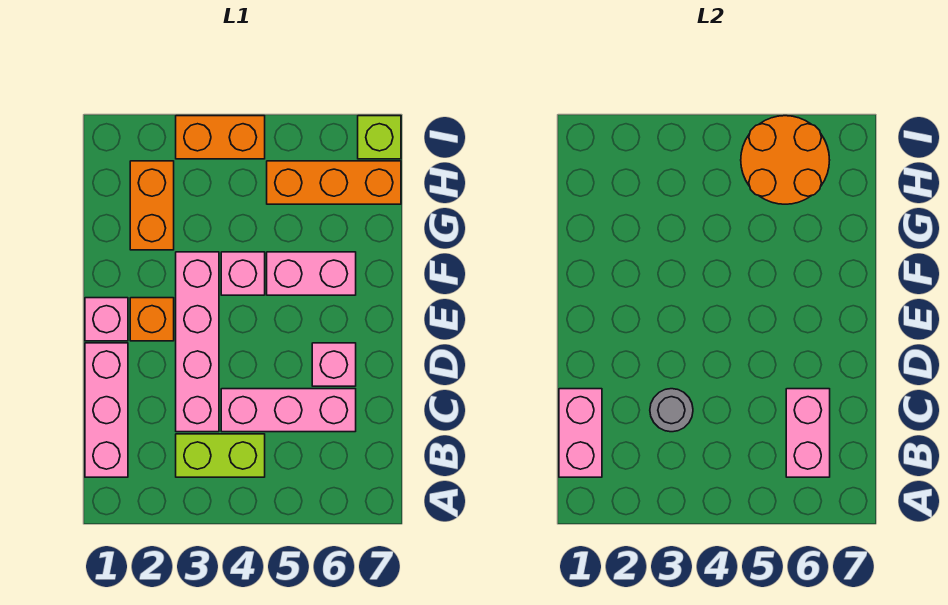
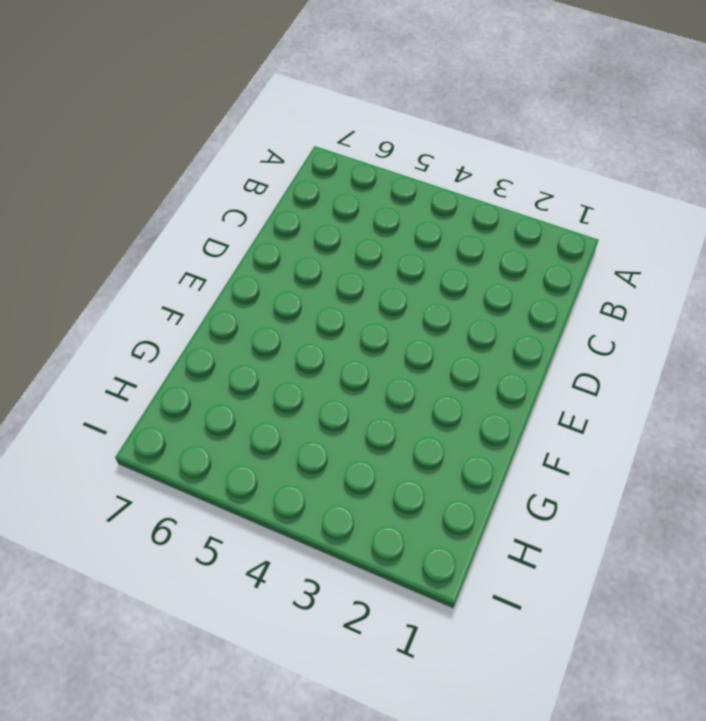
none -> pink brick B1:D1 level 1
none -> lime brick B3:B4 level 1
none -> pink brick C3:F3 level 1

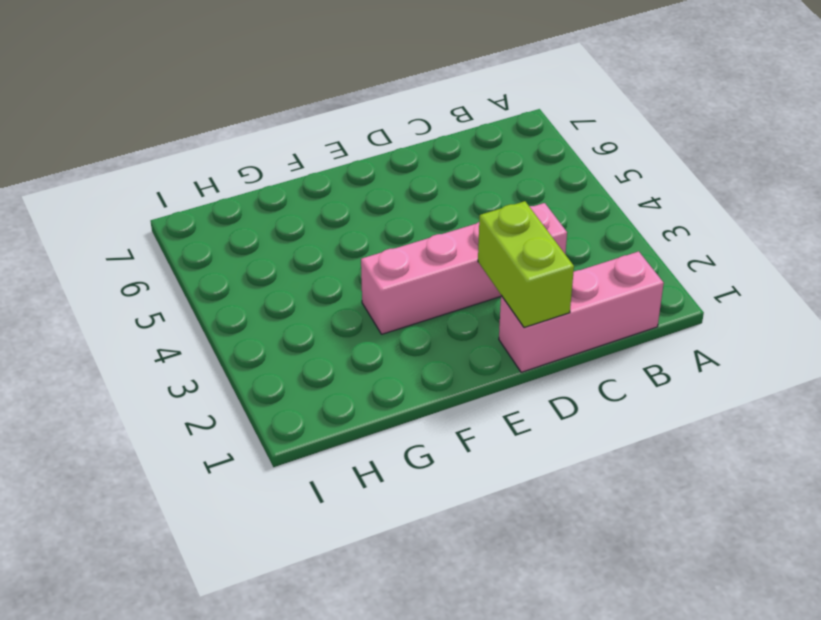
lime brick D1:D2 level 2 -> lime brick B3:B4 level 1
none -> pink brick C4:C6 level 1
none -> pink brick D6 level 1
none -> pink brick E1 level 1

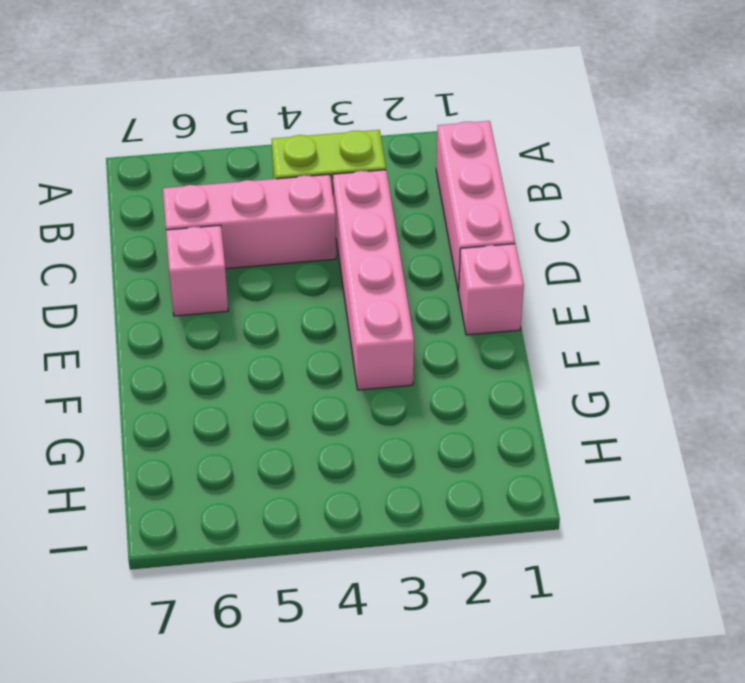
none -> orange brick E2 level 1
none -> pink brick F4 level 1
none -> pink brick F5:F6 level 1

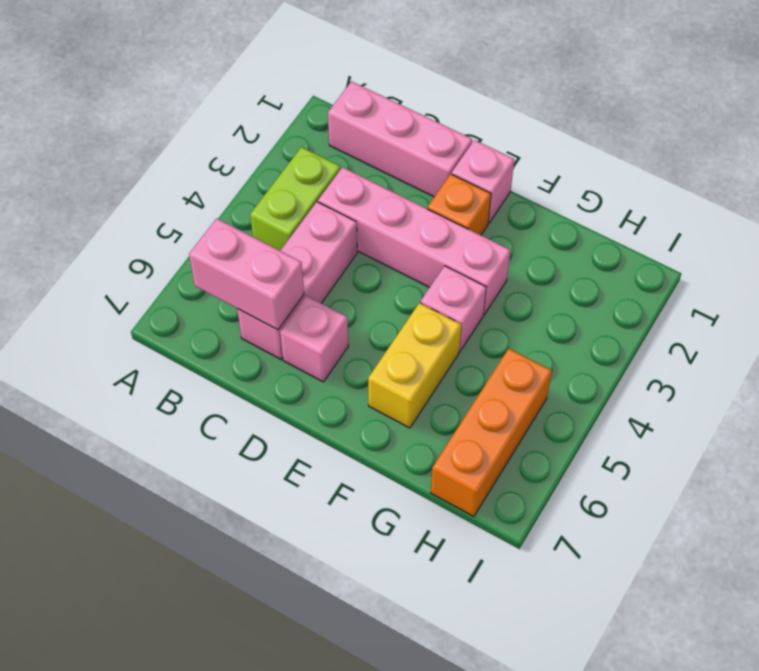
yellow brick F5:F6 level 1 -> pink brick F5:F6 level 1
none -> orange brick G2:H2 level 1
none -> orange brick I3:I4 level 1
none -> lime brick I7 level 1

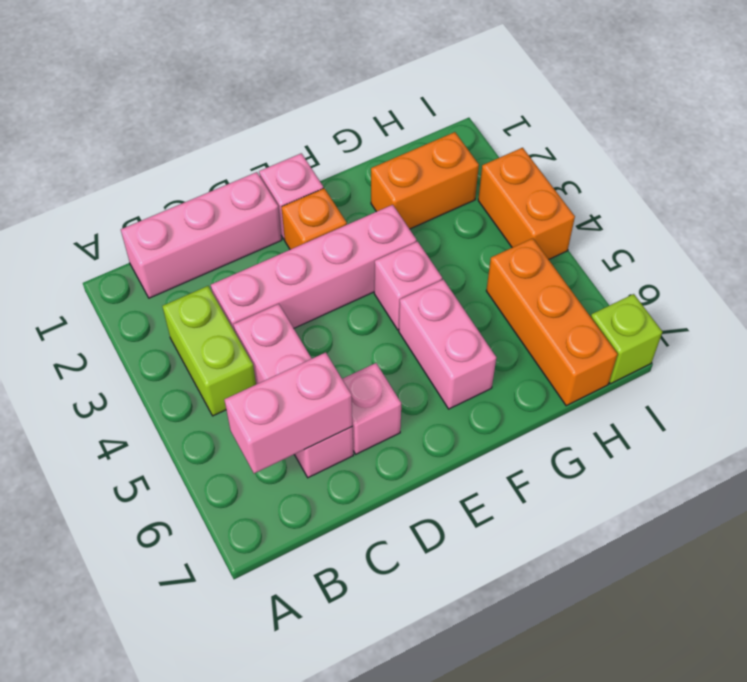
none -> pink brick B1:C1 level 2
none -> grey round brick C3 level 2
none -> orange round brick H5:I6 level 2

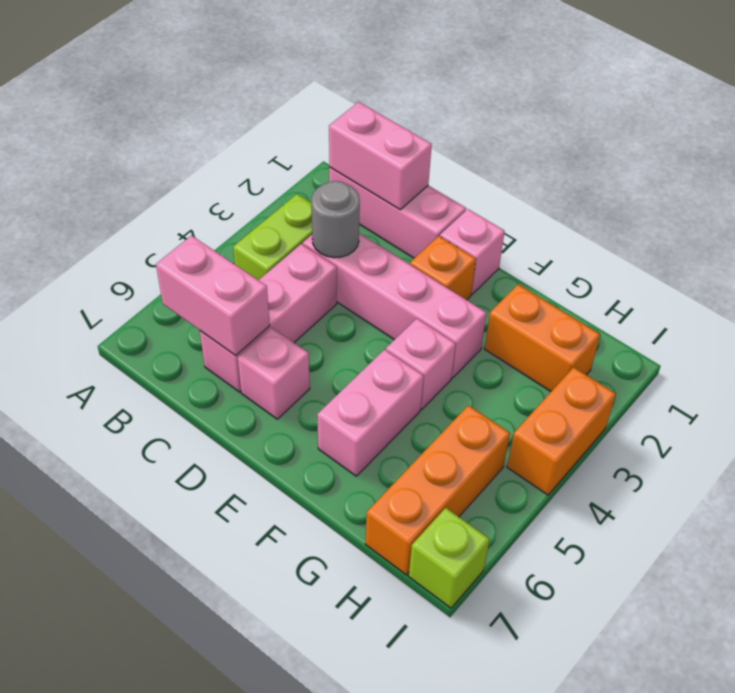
none -> orange round brick H5:I6 level 2

